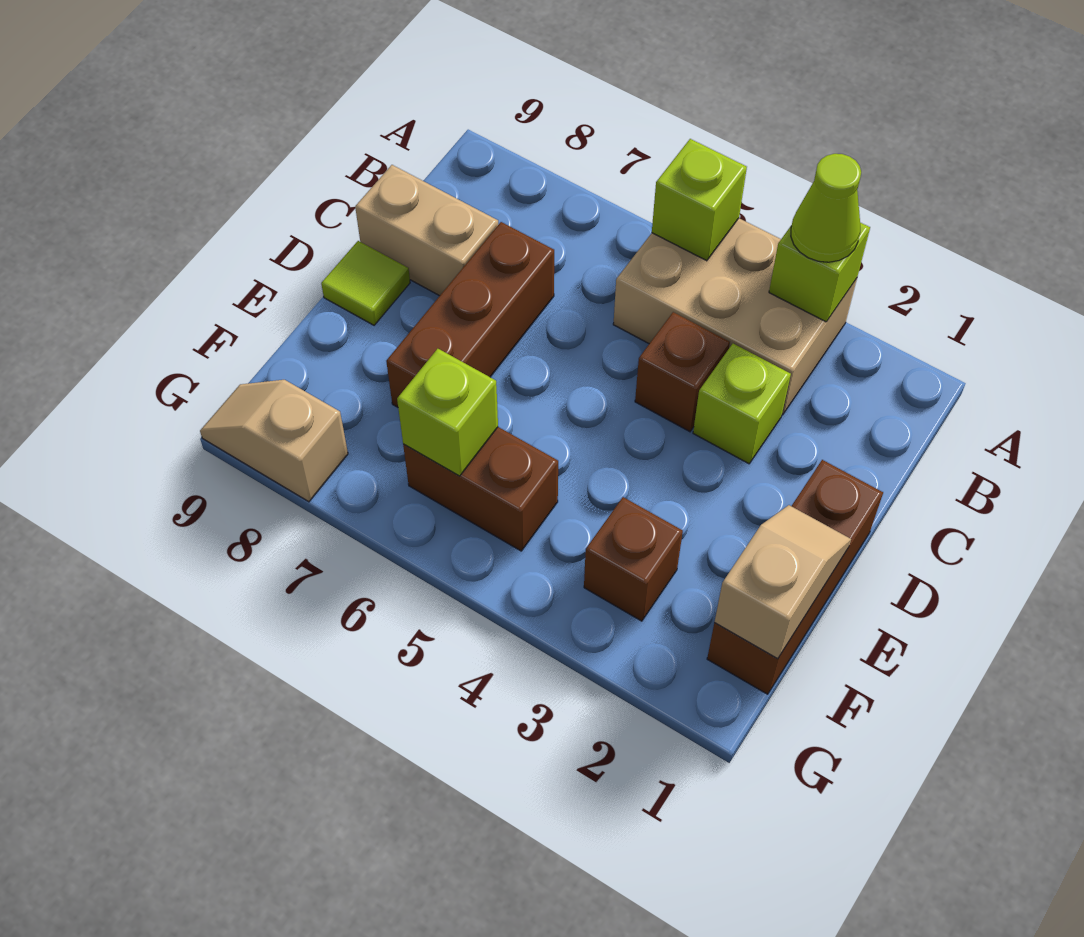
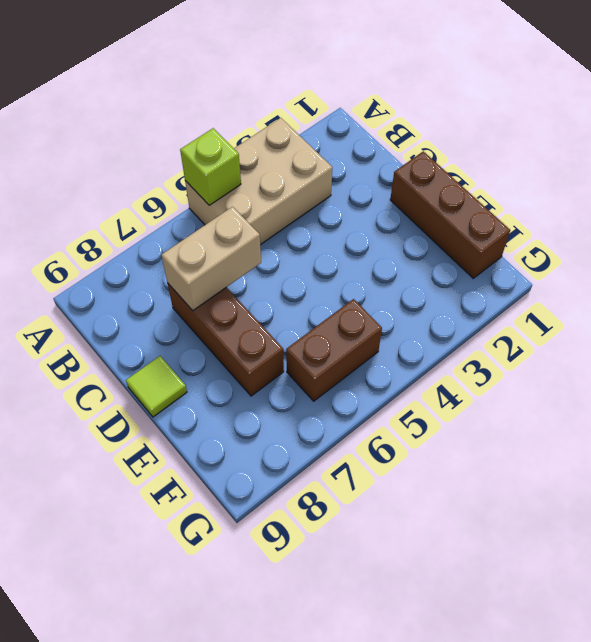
tan brick C6:C7 level 2 -> tan brick C8:C9 level 1
none -> lime brick C3 level 1
none -> brown brick C4 level 1
none -> brown brick F3 level 1

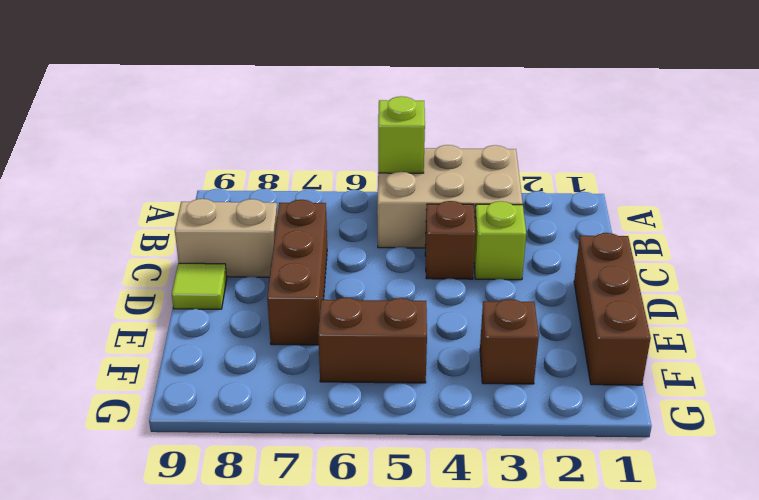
none -> tan slope G8:G9 level 1 top 8
none -> lime brick A3 level 2
none -> tan slope E1:F1 level 2 top F

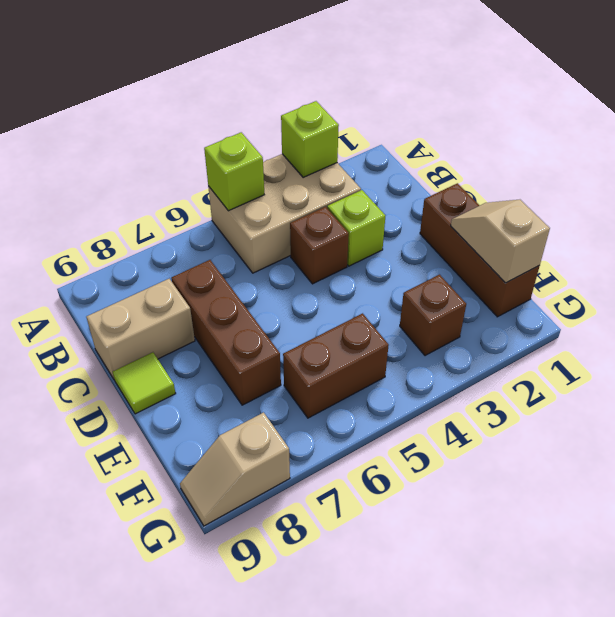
none -> lime brick F6 level 2
none -> lime cone A3 level 3

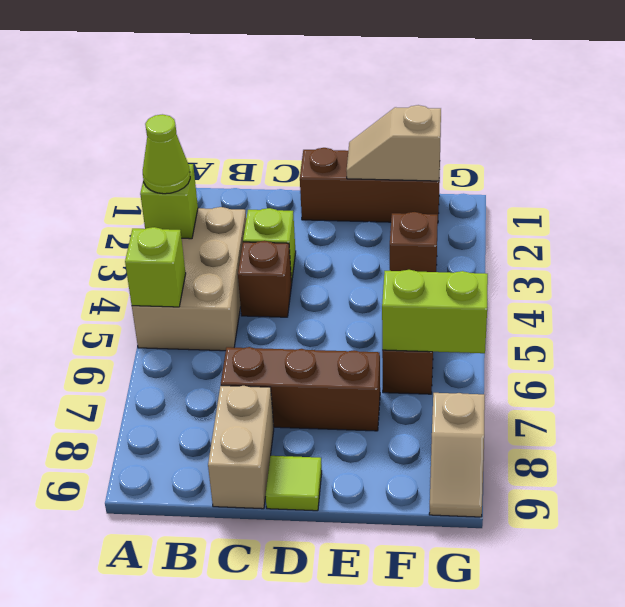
lime brick F6:G6 level 2 -> lime brick F6 level 2

